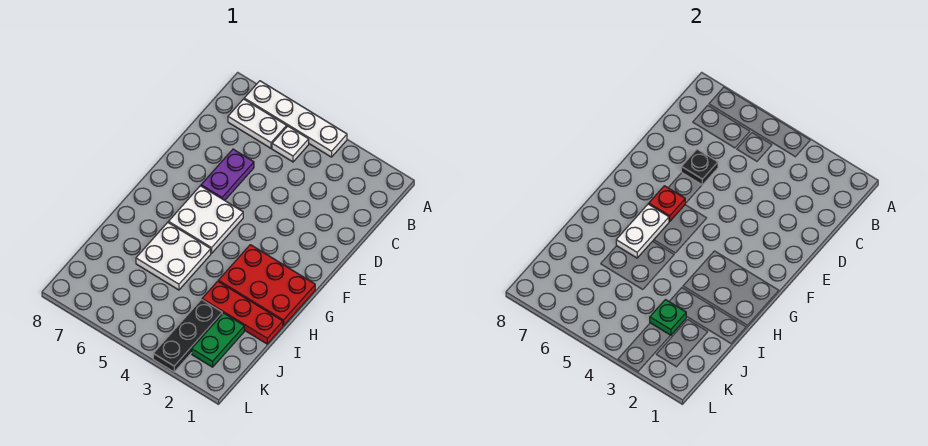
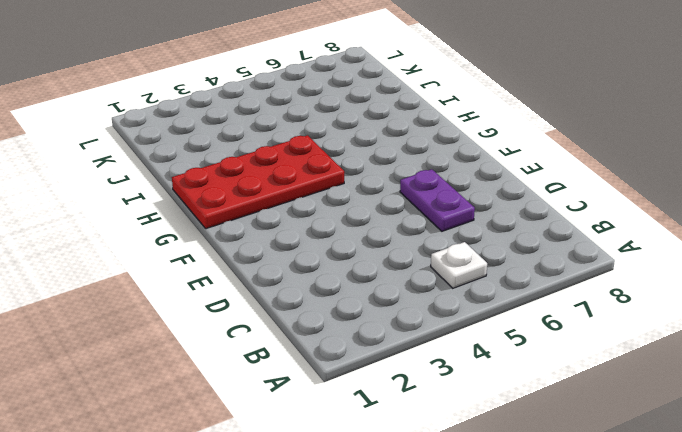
red plate G1:H4 level 1 -> red plate G1:H3 level 1
none -> white plate A4:A7 level 1
none -> white plate B6:B7 level 1
none -> white plate F5:G6 level 1

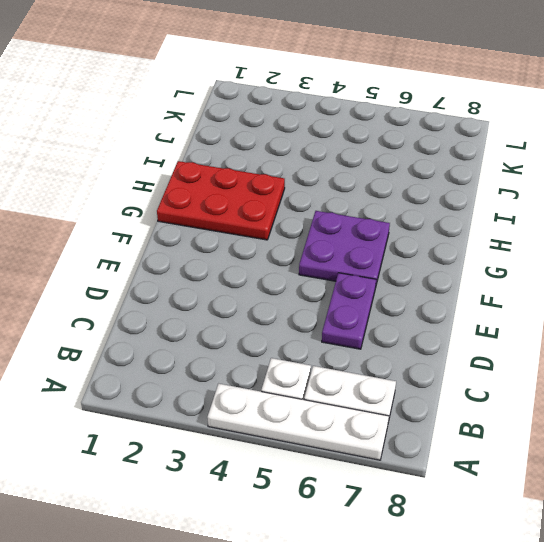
purple plate F5:G6 level 1 -> white plate F5:G6 level 1
none -> white plate H5:I6 level 1
none -> red plate I1:I3 level 1
none -> green plate J2:K2 level 1

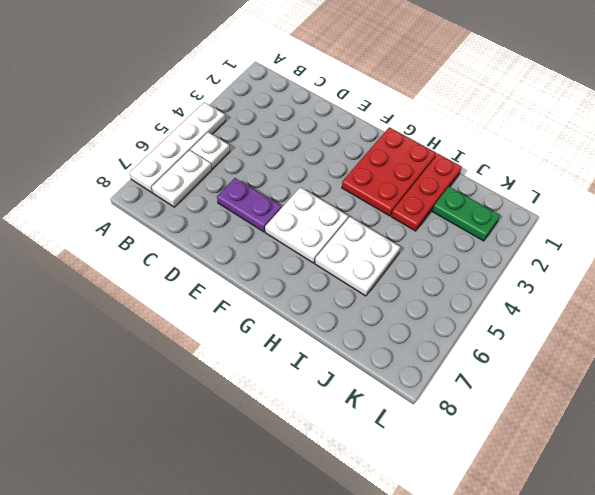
none -> black plate J3:L3 level 1
none -> black plate D6 level 2
none -> red plate F6 level 2

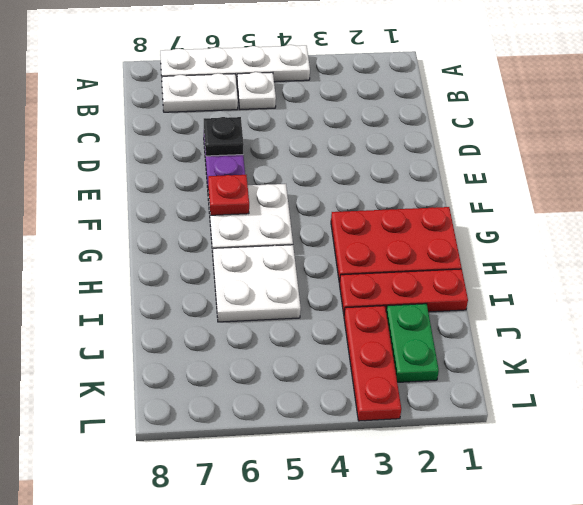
red plate J3:L3 level 1 -> black plate J3:L3 level 1
none -> white plate G6:H6 level 2
none -> green plate J3 level 2

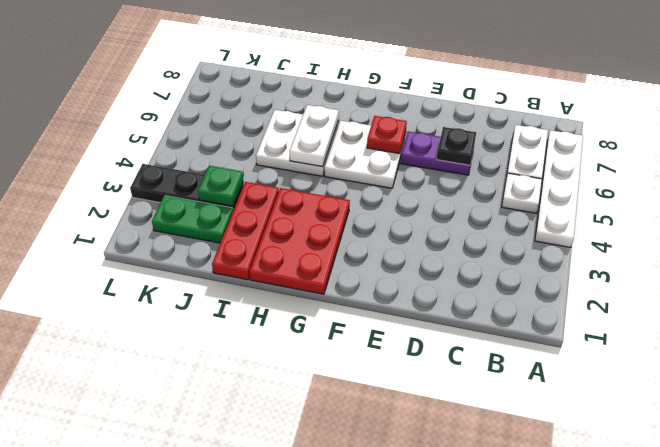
white plate H5:H6 level 2 -> white plate G6:H6 level 2

